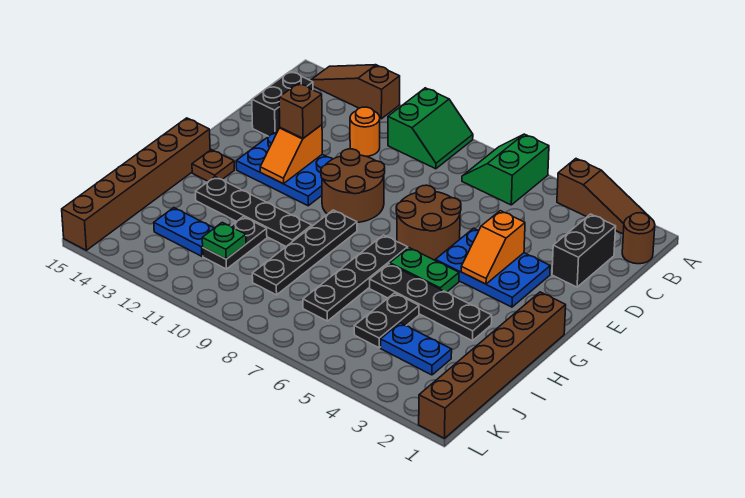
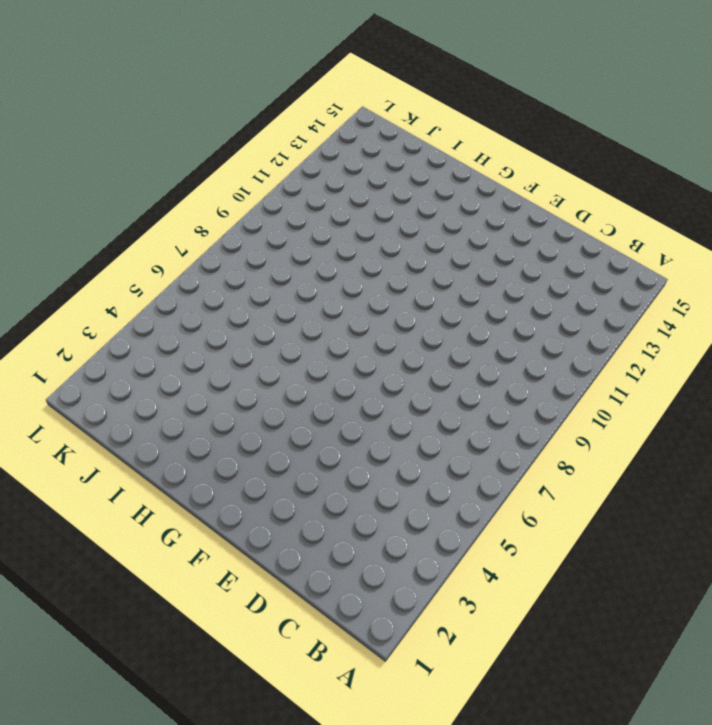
none -> brown slope A2:A4 level 1 top 4
none -> green slope A6:B7 level 1 top 6
none -> green slope A9:B10 level 1 top 10

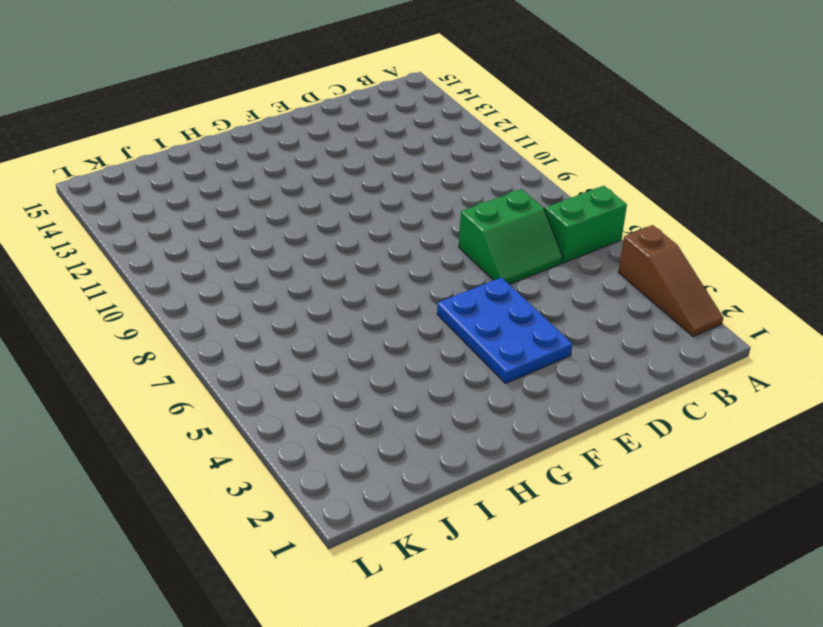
green slope C6:D7 level 1 top 7 -> green slope A9:B10 level 1 top 10
none -> brown slope A12:A14 level 1 top 12
none -> brown round brick B1 level 1
none -> black brick C2:D2 level 1

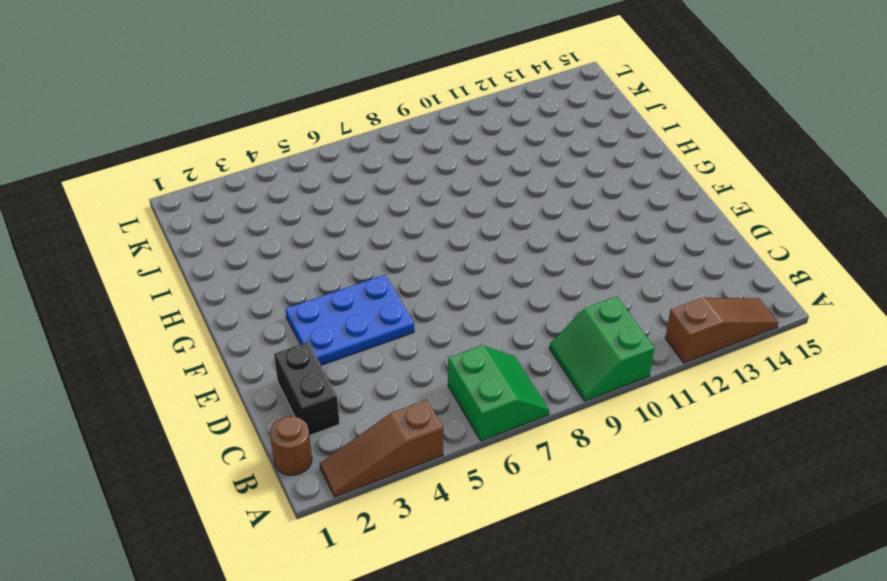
none -> orange round brick C11 level 1
none -> black brick C14:D14 level 1
none -> brown round brick E6:F7 level 1

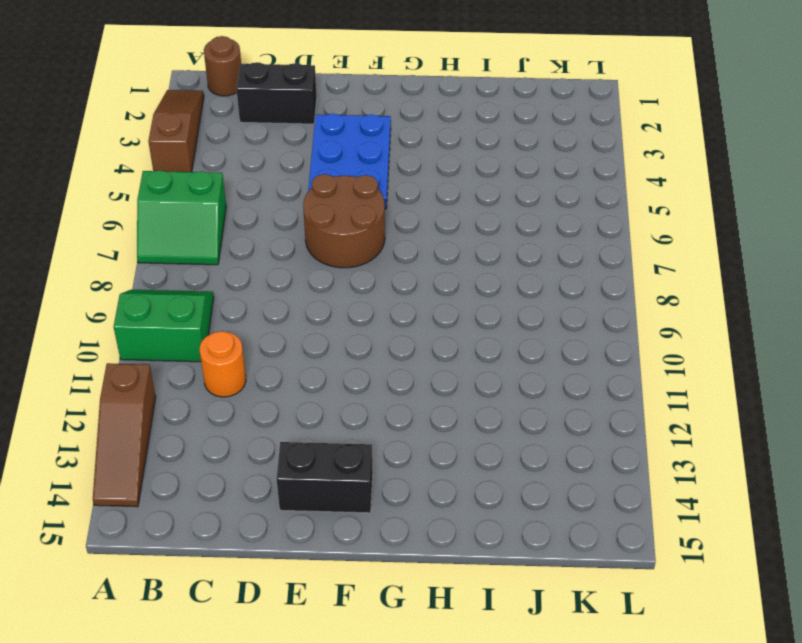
black brick E14:F14 level 1 -> black brick C14:D14 level 1
none -> brown round brick E9:F10 level 1
none -> blue plate E11:F13 level 1
none -> brown brick G1:L1 level 1

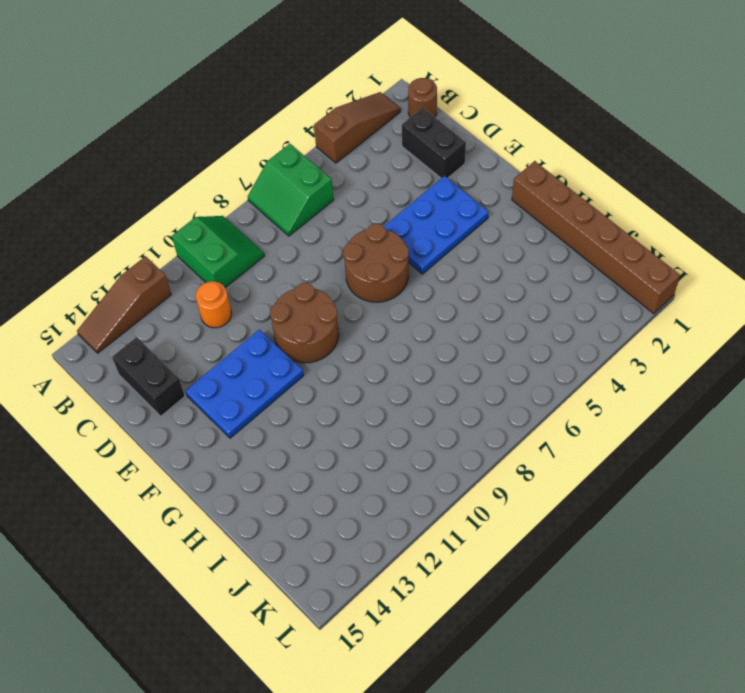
none -> green plate G5:G6 level 1
none -> black plate G7:J7 level 1
none -> black plate G9:J9 level 1

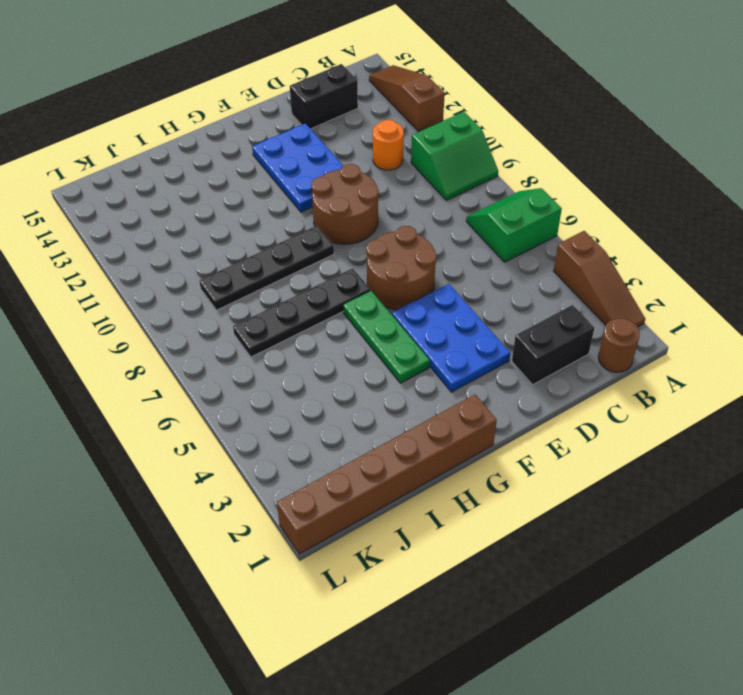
green plate G4:G6 level 1 -> green plate G5:G6 level 1
none -> brown plate G14 level 1
none -> brown brick G15:L15 level 1
none -> black plate H3:H6 level 1

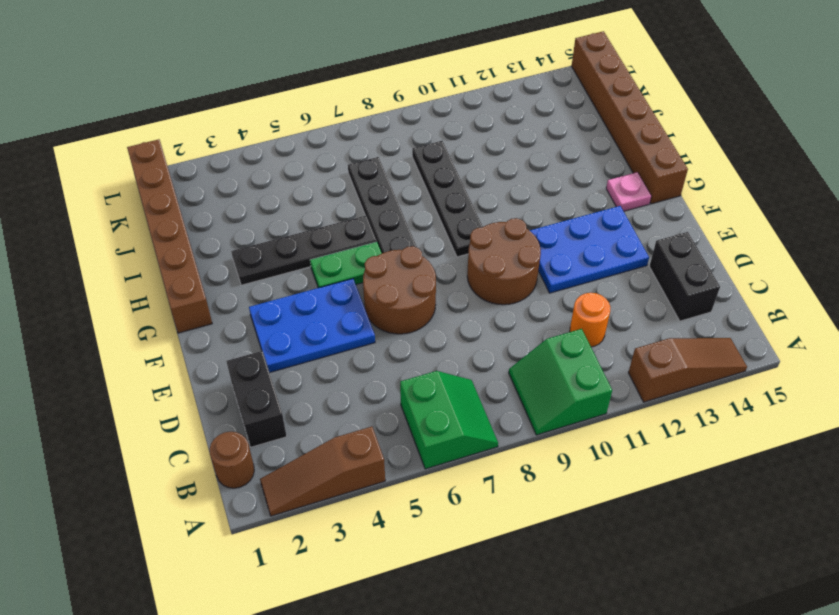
pink plate G14 level 1 -> brown plate G14 level 1
none -> black plate H10:H13 level 1
none -> black plate I5:J5 level 1
none -> black plate I11:J11 level 1

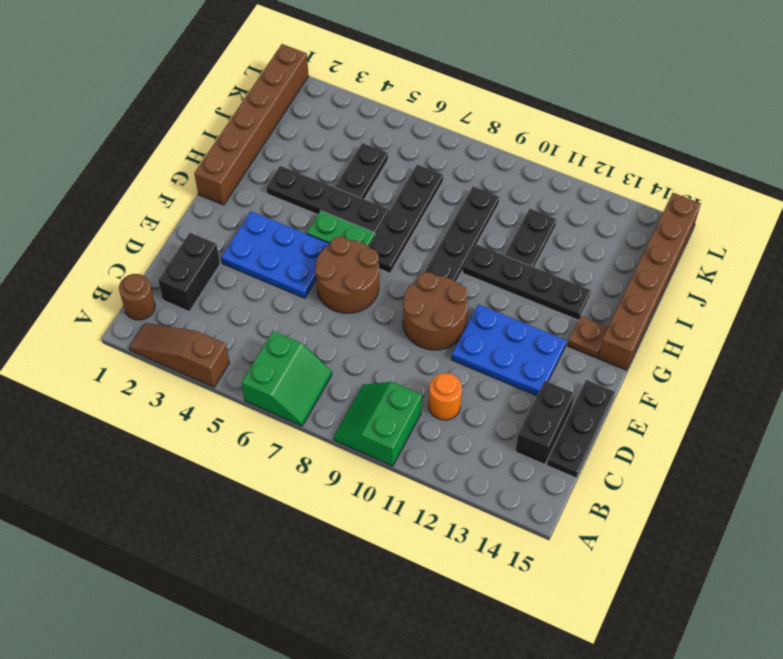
black plate C15:E15 level 1 -> none
none -> brown slope A12:A14 level 1 top 12
none -> blue plate J3:J4 level 1
none -> blue plate J12:J13 level 1

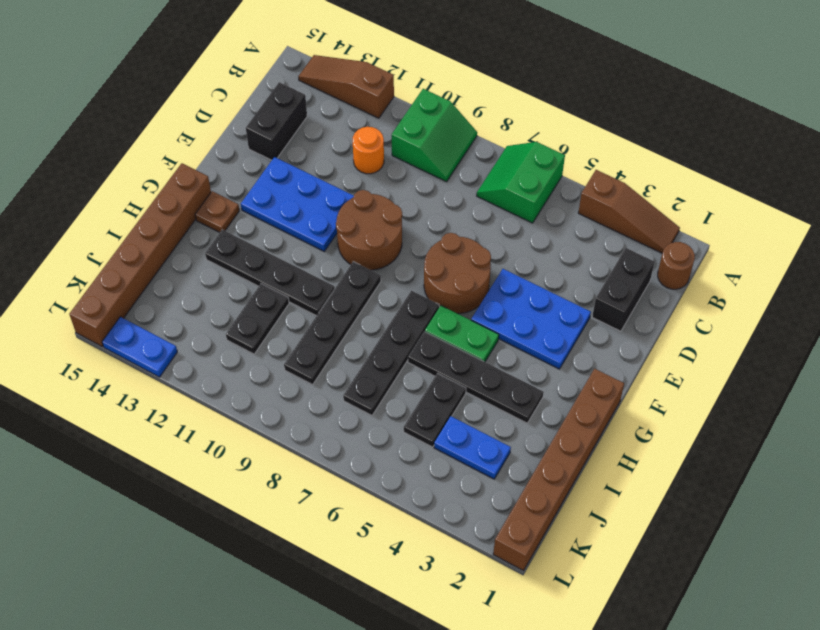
blue plate L13:L14 level 1 -> blue plate J12:J13 level 1
none -> orange slope E4:F4 level 2 top E
none -> orange slope E12:F12 level 2 top E
none -> green plate J11 level 2

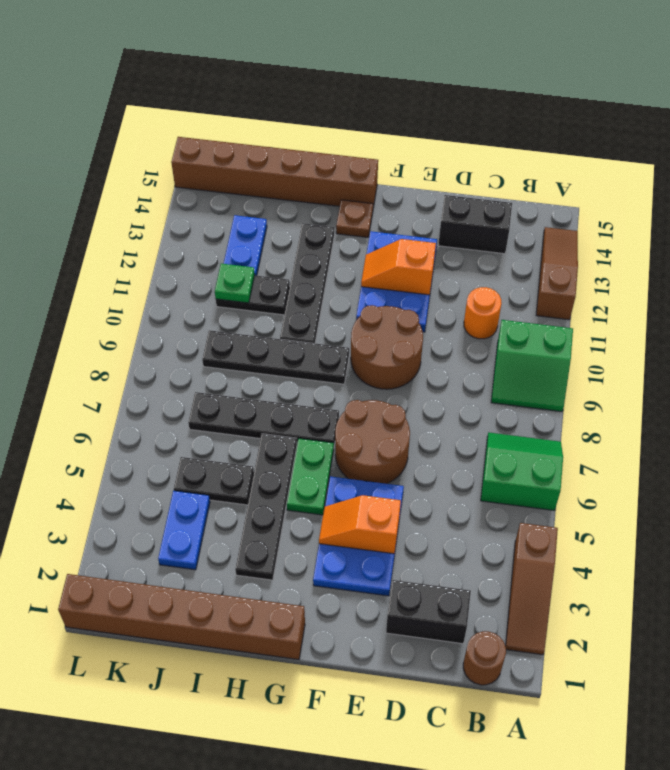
none -> brown brick E12 level 3

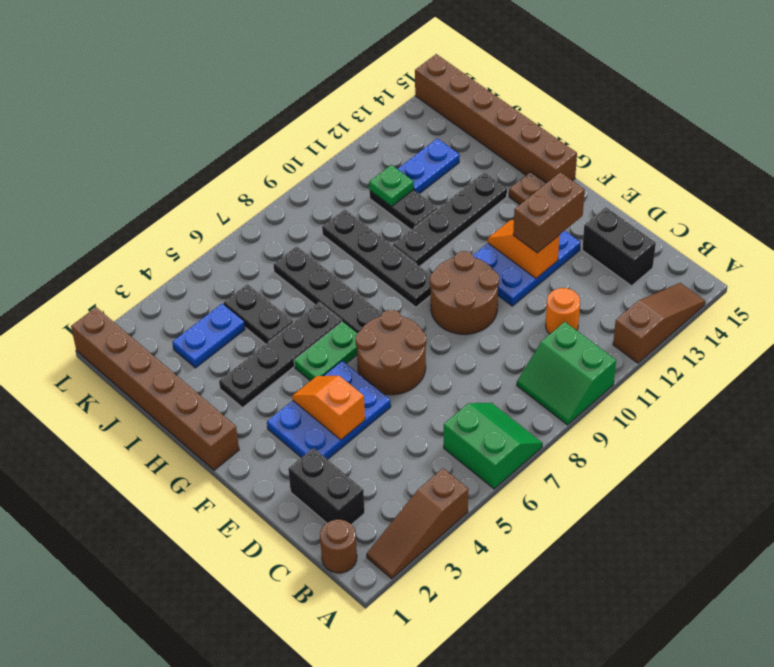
brown brick E12:E13 level 3 -> brown brick E12 level 3

